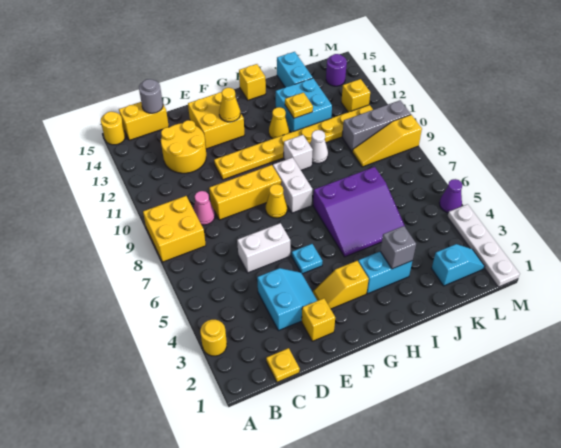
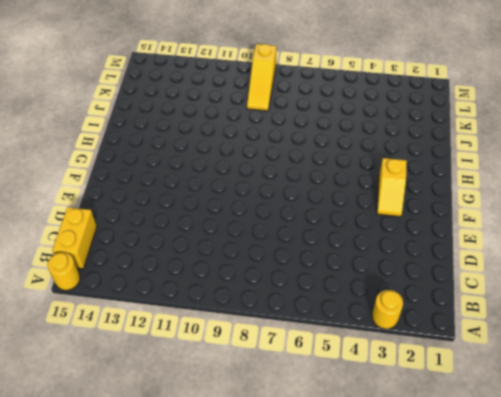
none -> yellow brick A8:B9 level 1
none -> yellow plate C1 level 1
none -> pink cone C9 level 1
none -> yellow round brick C12:D13 level 1

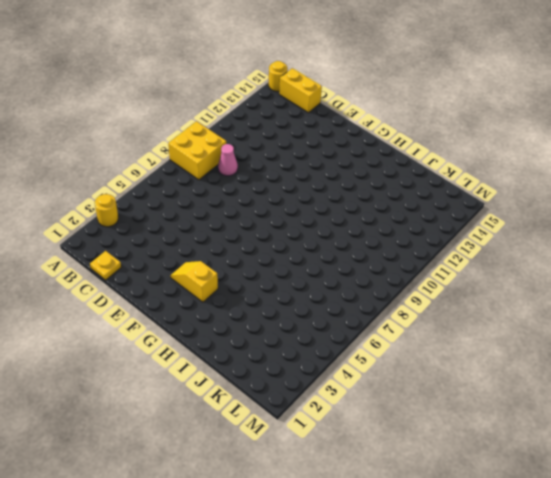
none -> yellow round brick C12:D13 level 1
none -> cyan slope D3:E4 level 1 top D
none -> white brick D6:E6 level 1
none -> yellow brick D9:F9 level 1

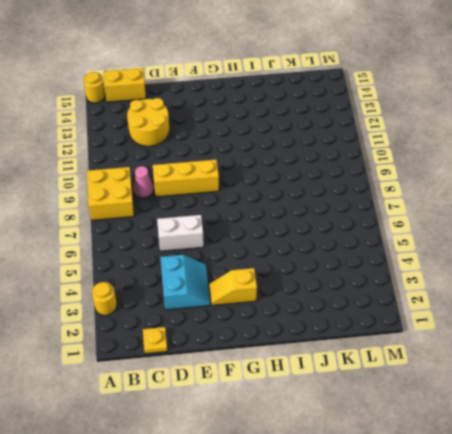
none -> yellow brick E2 level 1
none -> yellow plate E11:L11 level 1
none -> yellow brick E13:F14 level 1
none -> cyan plate F5 level 1

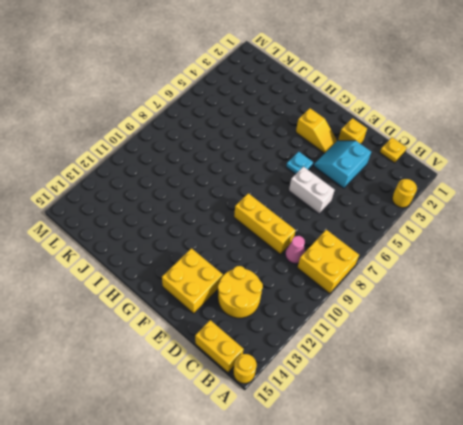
none -> yellow plate E11:L11 level 1
none -> yellow cone F8 level 1
none -> white brick G8:G9 level 1
none -> cyan brick H3:I3 level 1

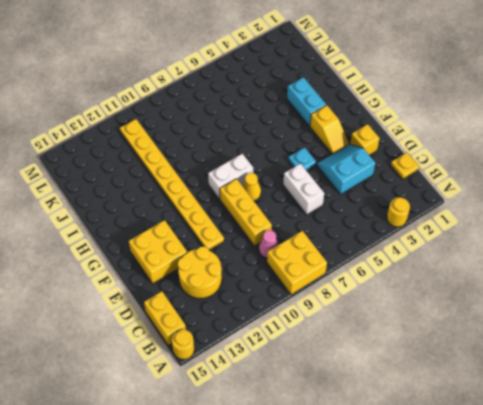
none -> purple slope H5:J7 level 1 top 7
none -> white brick H10 level 1
none -> yellow cone H12 level 1
none -> yellow brick H15 level 1

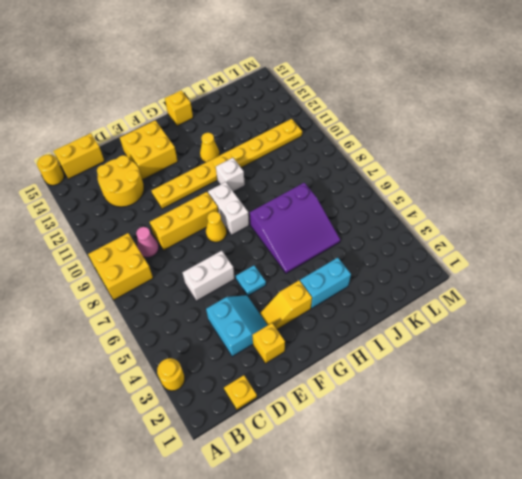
none -> white cone I10 level 1
none -> cyan brick I12:J13 level 1
none -> cyan brick J14:J15 level 1
none -> cyan slope K2:L2 level 1 top K

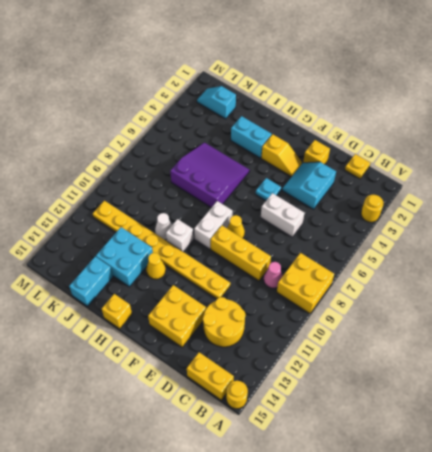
none -> yellow slope K9:M9 level 1 top M
none -> grey brick K10:M10 level 1
none -> yellow brick L12 level 1
none -> purple round brick L14 level 1

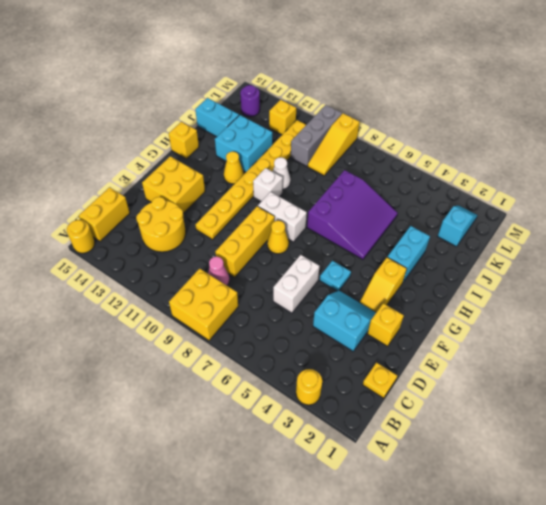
none -> white plate M1:M4 level 1
none -> purple cone M5 level 1
none -> grey round brick C15 level 2
none -> yellow cone F13 level 2

